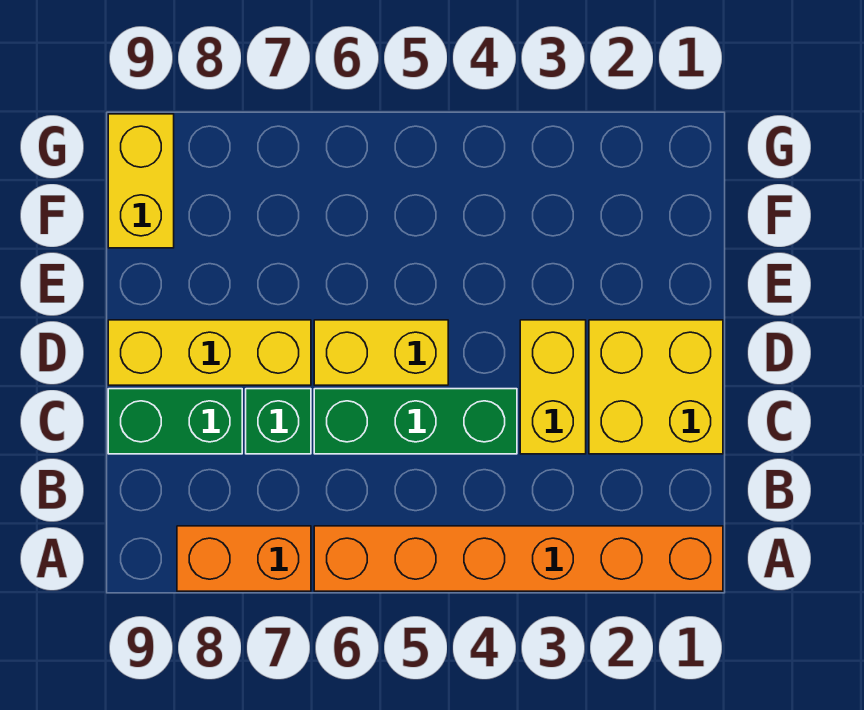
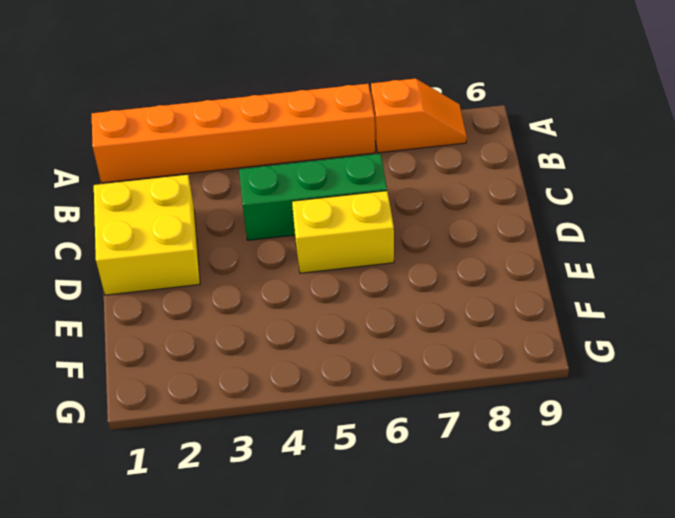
orange slope A7:A8 level 1 top 7 -> orange brick A7:A8 level 1
none -> yellow brick C3:D3 level 1
none -> green brick C7 level 1

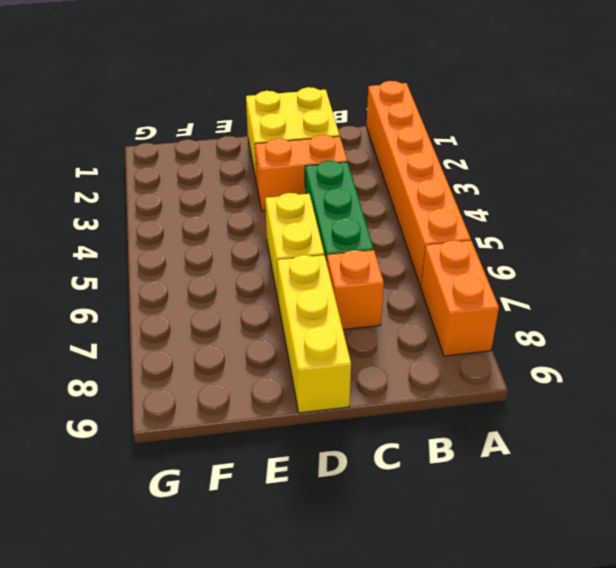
orange brick C3:D3 level 1 -> yellow brick C3:D3 level 1
orange brick C7 level 1 -> green brick C7 level 1
none -> green brick C8:C9 level 1
none -> yellow brick F9:G9 level 1

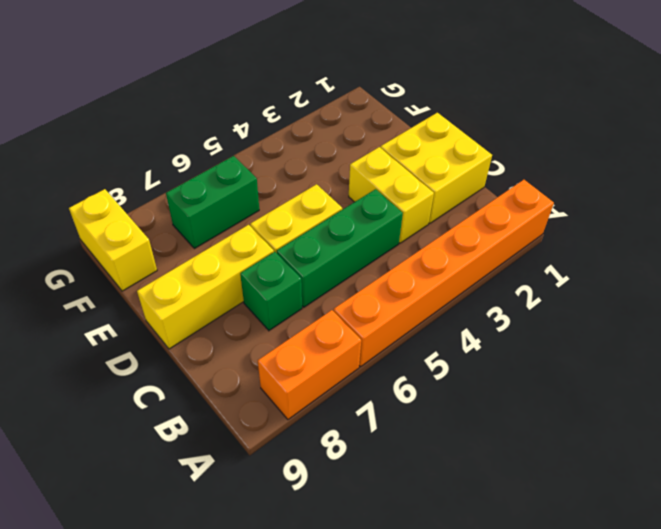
green brick F6:F7 level 1 -> green brick C8:C9 level 1

